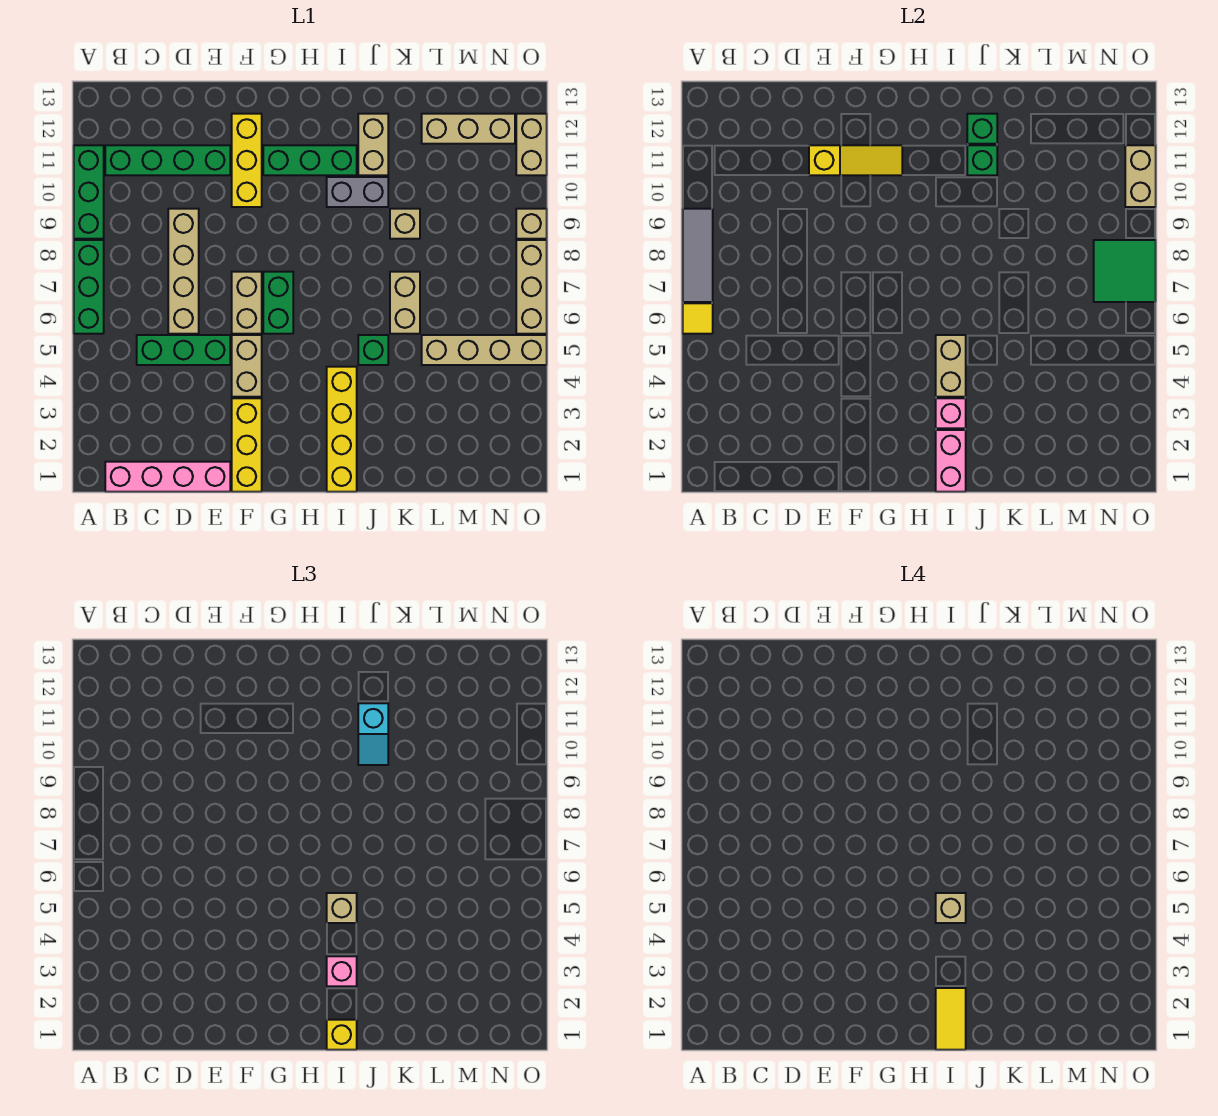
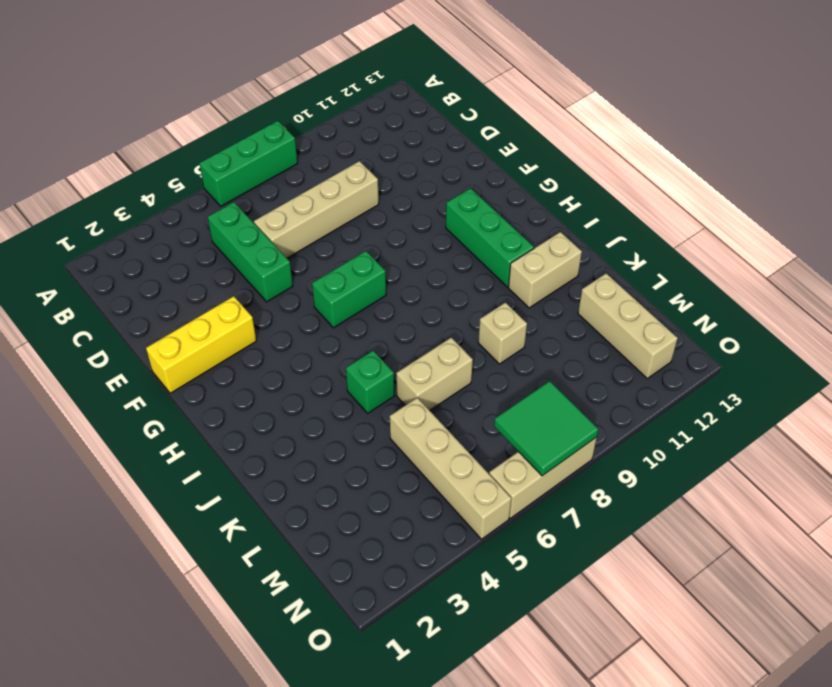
none -> green brick A9:A11 level 1
none -> pink brick B1:E1 level 1
none -> green brick B11:E11 level 1
none -> tan brick F4:F5 level 1

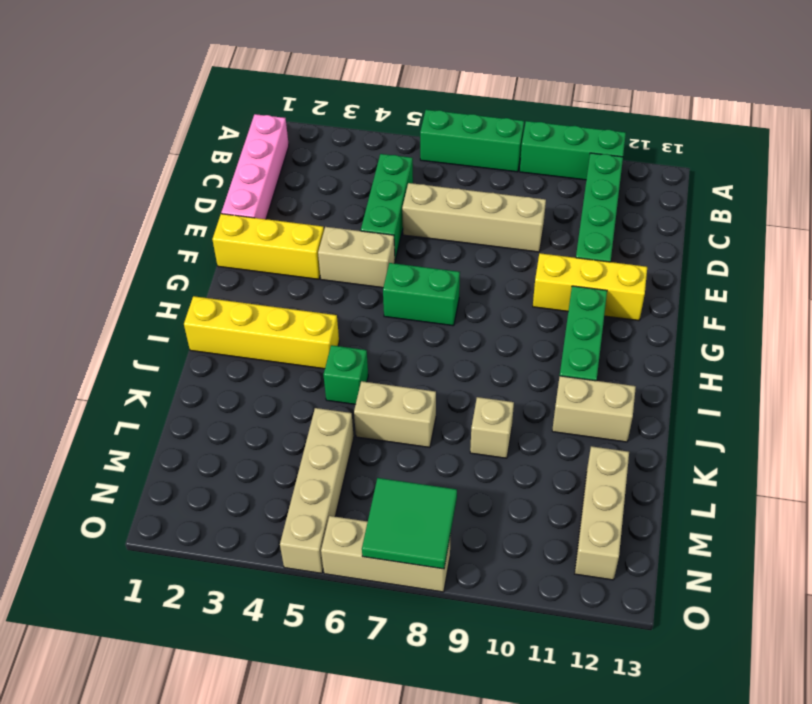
none -> tan brick F6:F7 level 1
none -> grey brick I10:J10 level 1
none -> tan brick O9 level 1
none -> tan brick O11:O12 level 1

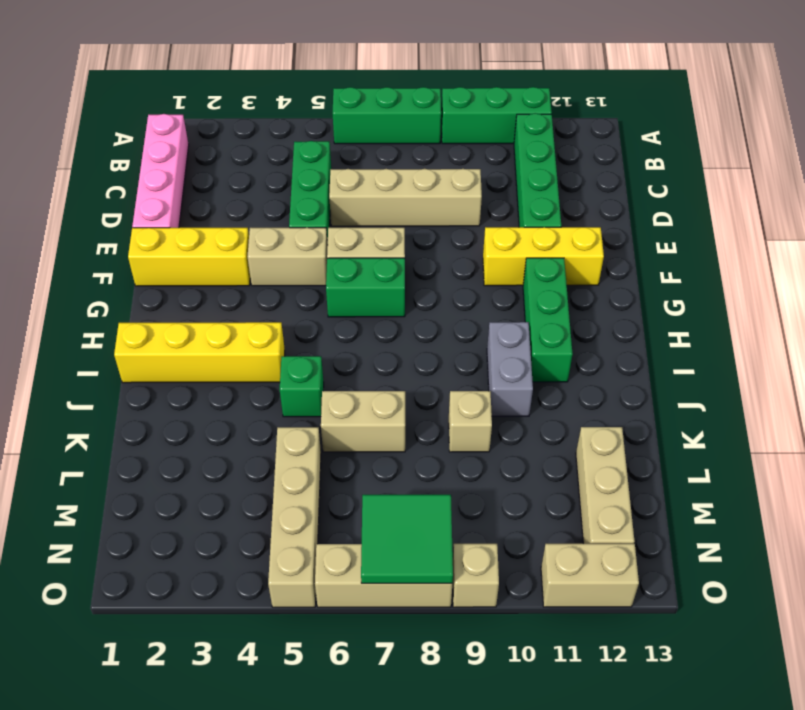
none -> tan brick J11:J12 level 1
none -> yellow tile A6 level 2
none -> grey tile A7:A9 level 2
none -> yellow slope E11:G11 level 2 top E

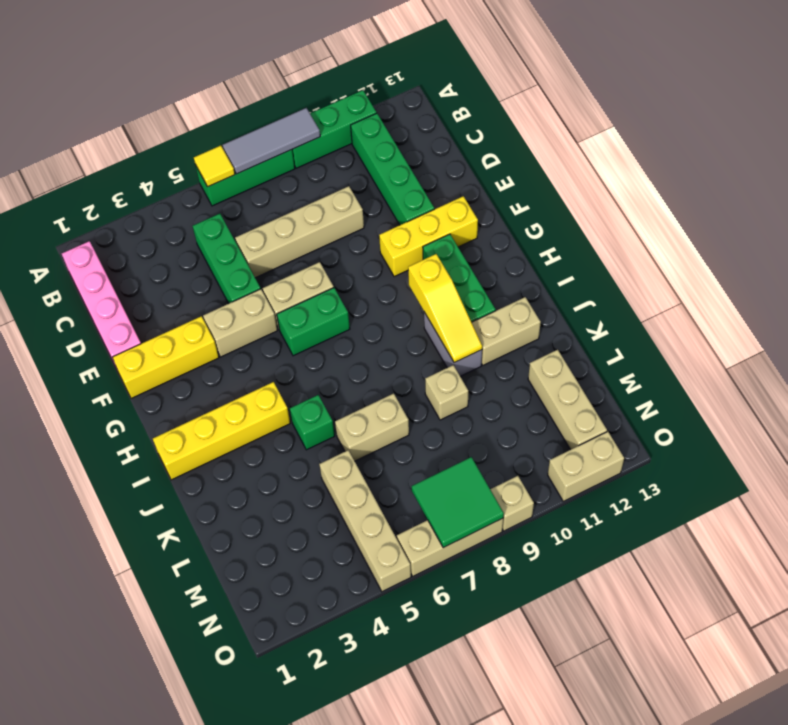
yellow slope H10:J10 level 2 top H -> yellow slope E11:G11 level 2 top E
none -> pink brick I1:I2 level 2
none -> pink brick I3 level 2
none -> tan brick I4:I5 level 2
none -> green brick J11 level 2

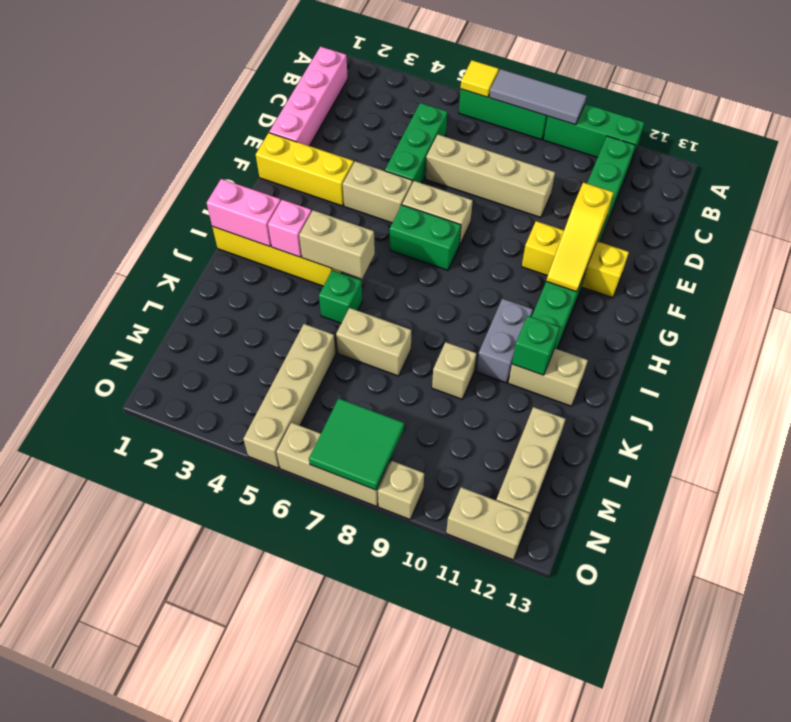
none -> green brick J12 level 2
none -> tan brick O10:O11 level 2
none -> yellow brick I1 level 3
none -> pink brick I3 level 3

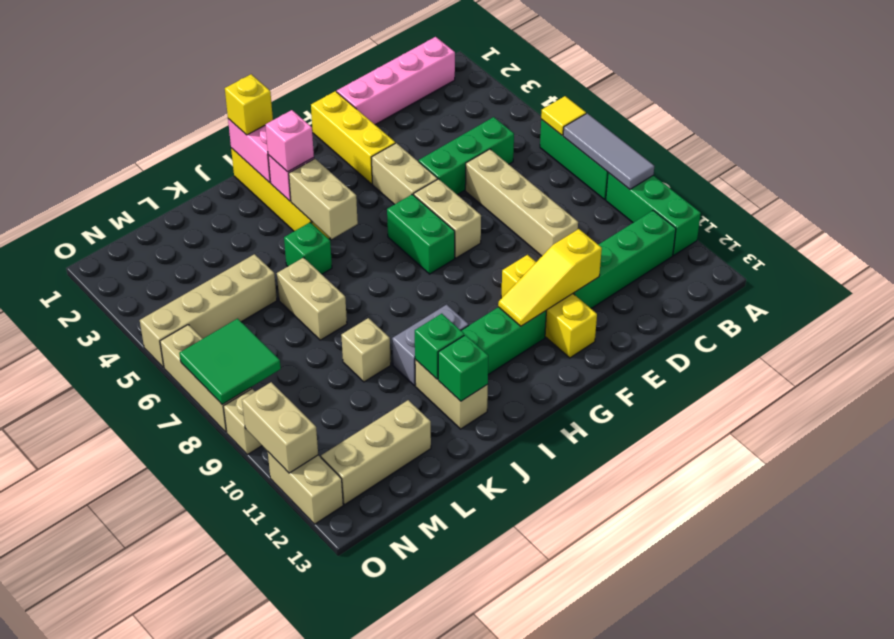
none -> tan brick I5 level 3
none -> cyan slope J10:J11 level 3 top 11
none -> yellow tile I1:I2 level 4
none -> tan brick I5 level 4

